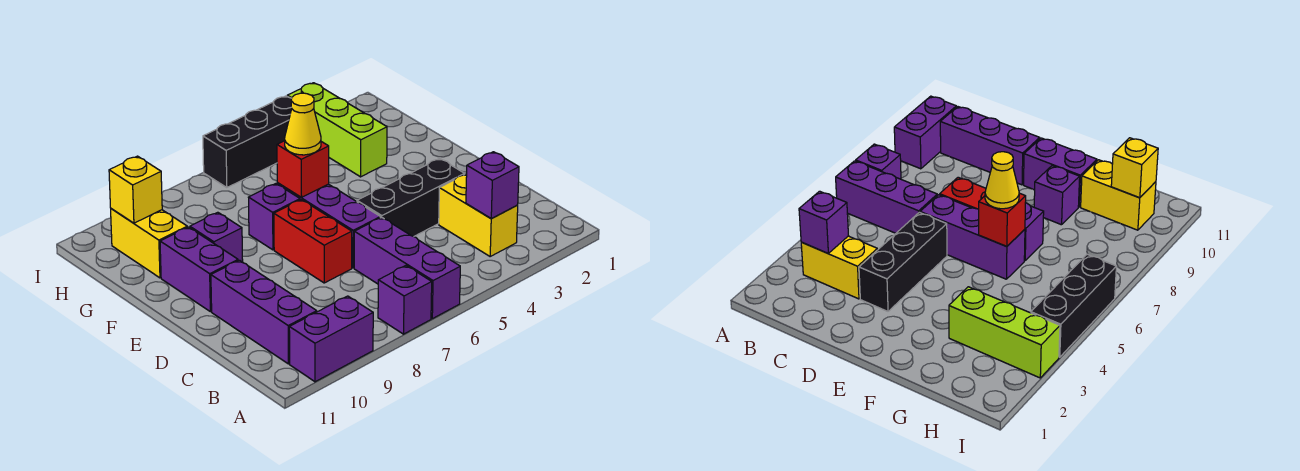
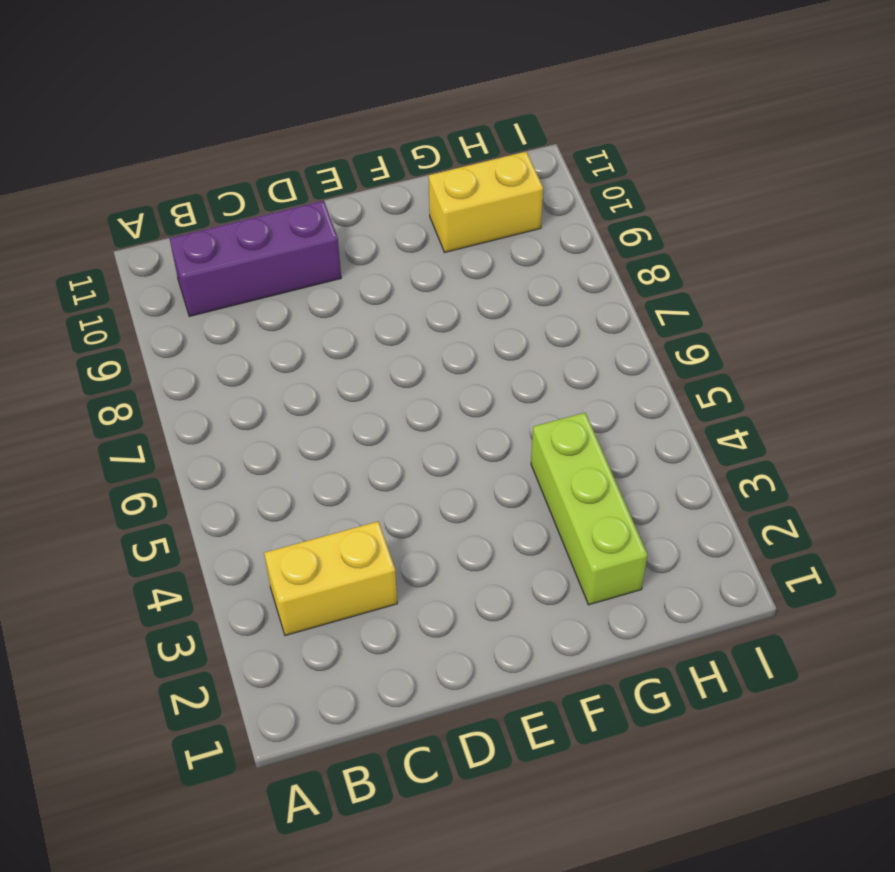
lime brick G2:G4 level 1 -> lime brick G3:I3 level 1
none -> purple brick A6:C6 level 1
none -> purple brick A7 level 1
none -> purple brick A9:A10 level 1

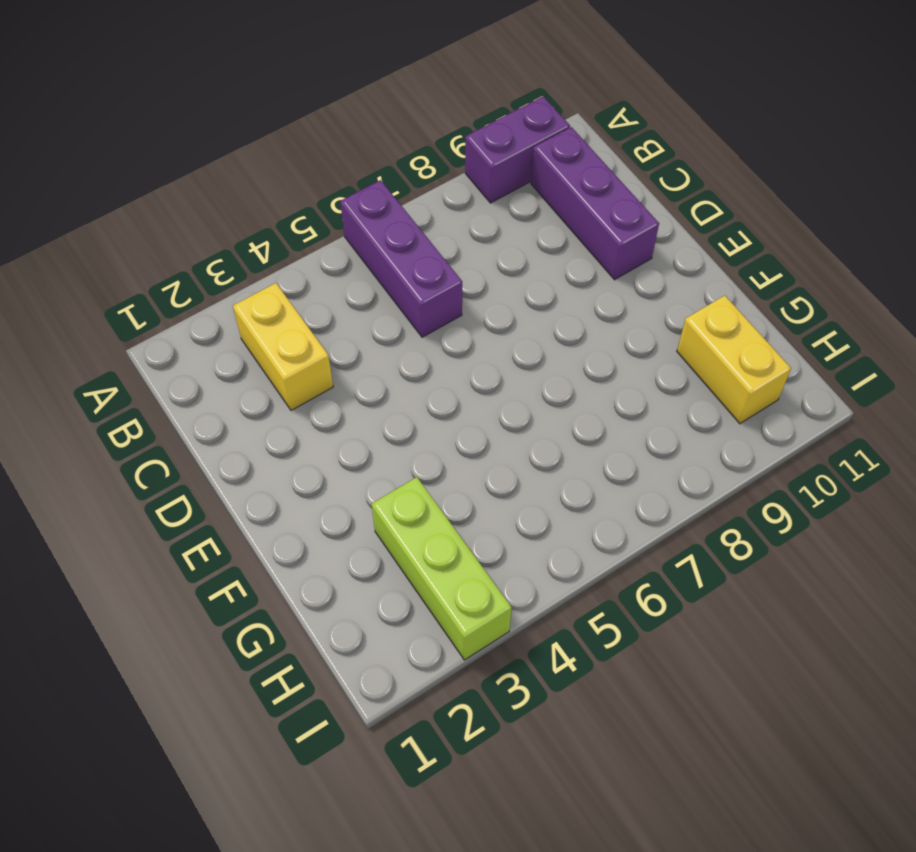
none -> purple brick A7 level 1
none -> black brick D3:D5 level 1
none -> purple brick D6:F6 level 1

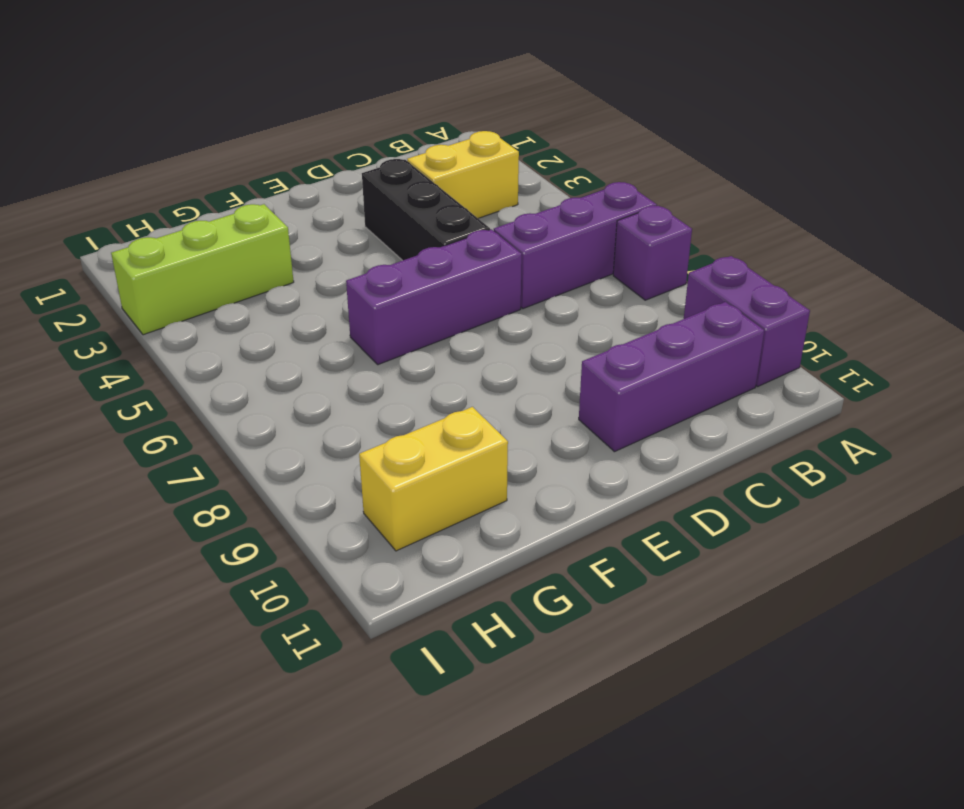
none -> red brick D7:E7 level 1
none -> purple brick E10:F10 level 1
none -> purple brick F7 level 1

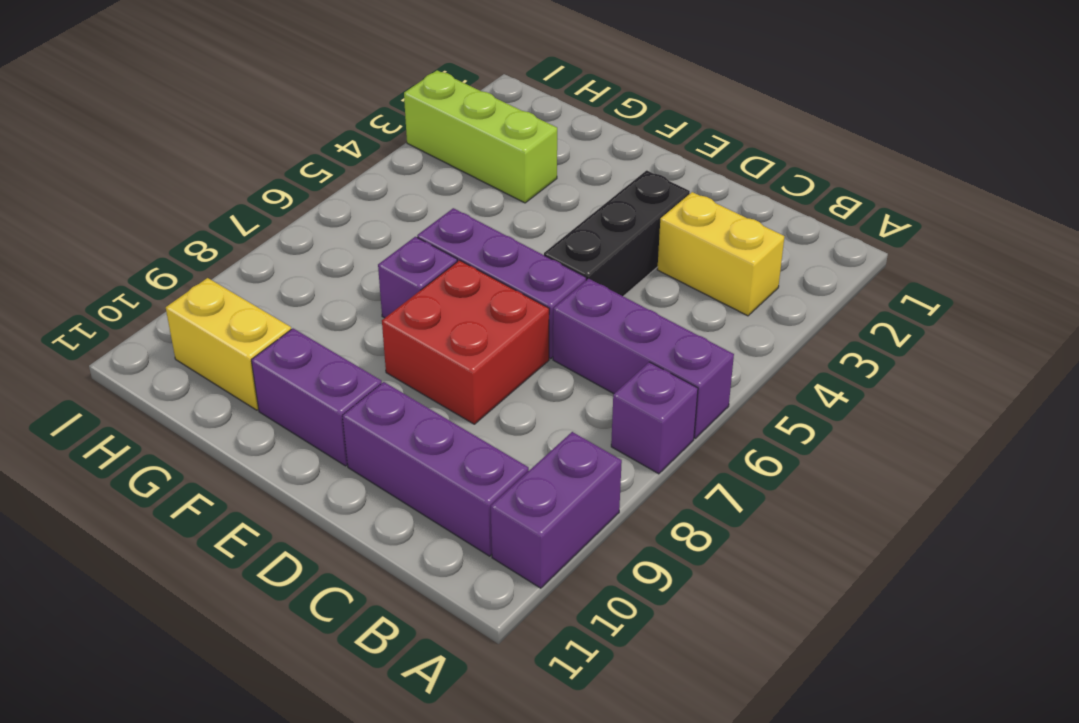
red brick D7:E8 level 1 -> red brick D7:E7 level 1
none -> purple brick F9 level 1
none -> black brick I4:I6 level 1
none -> purple brick B3 level 2

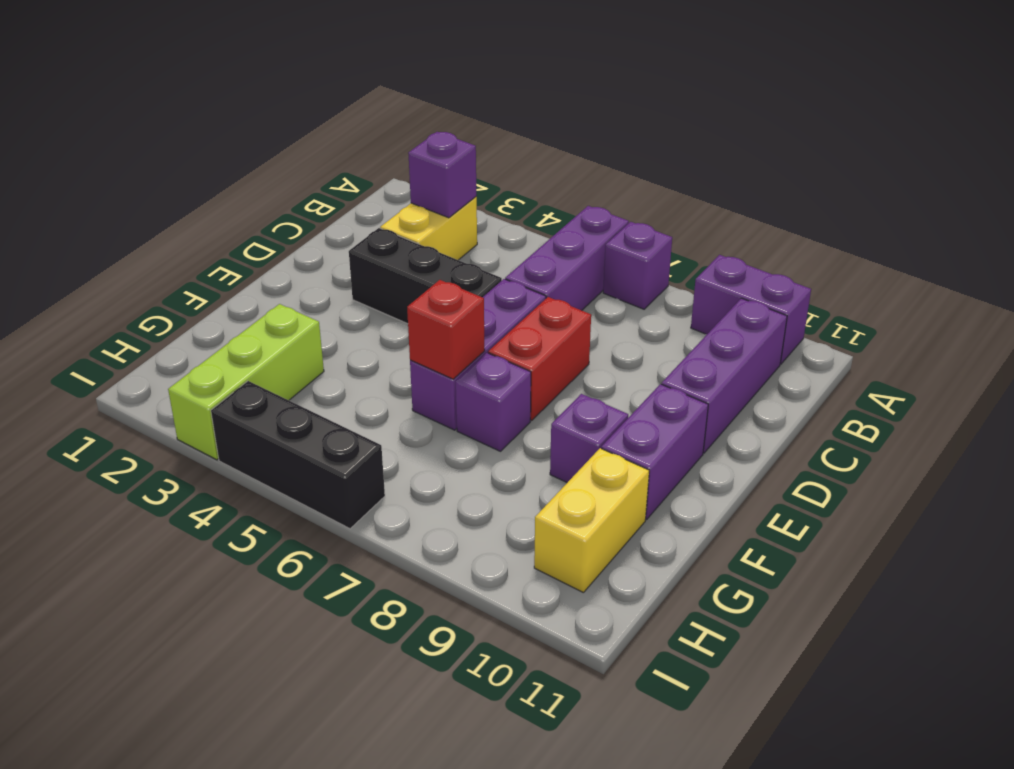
none -> yellow brick H10 level 2
none -> yellow cone F6 level 3

